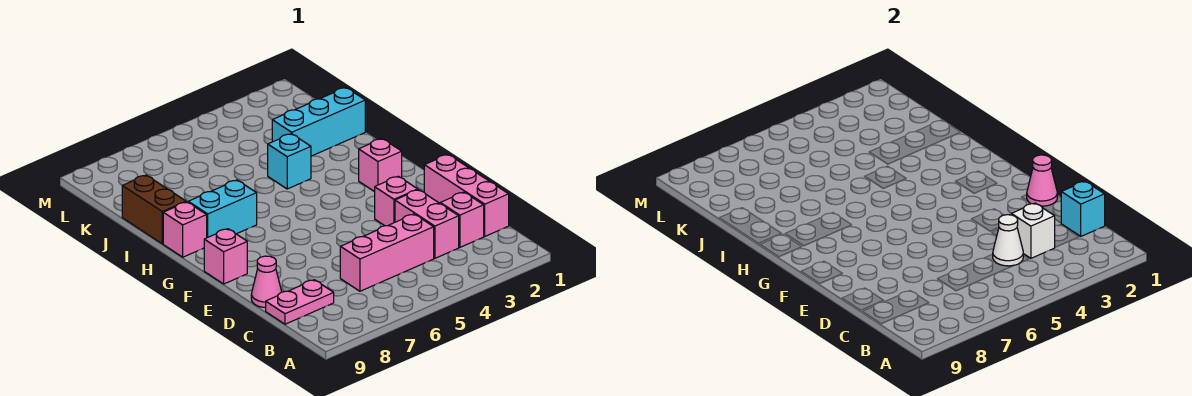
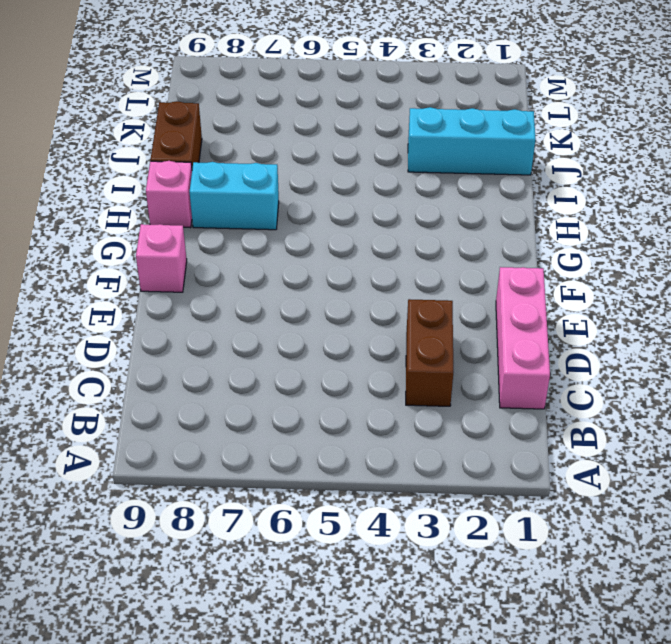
brown brick C3:D3 level 1 -> pink brick C3:D3 level 1
none -> pink brick C2 level 1
none -> pink brick C4:C6 level 1
none -> pink plate C8:C9 level 1

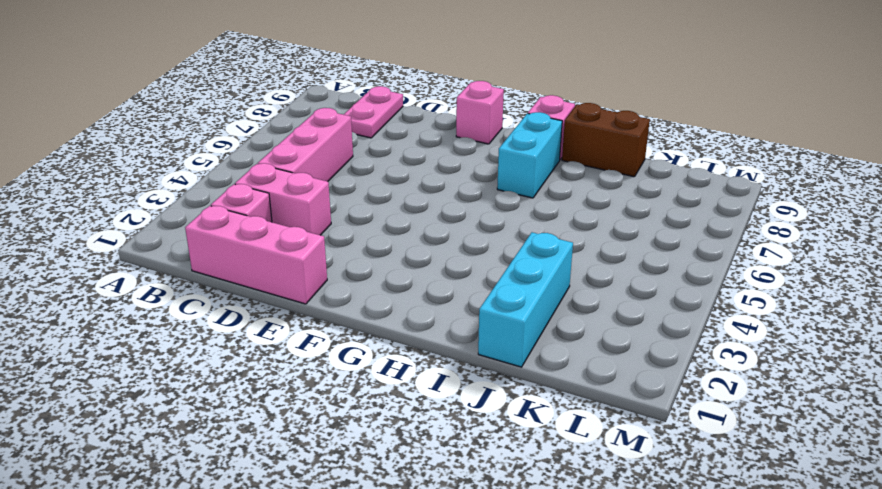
none -> pink cone D9 level 1
none -> pink brick E3 level 1
none -> pink brick G2 level 1

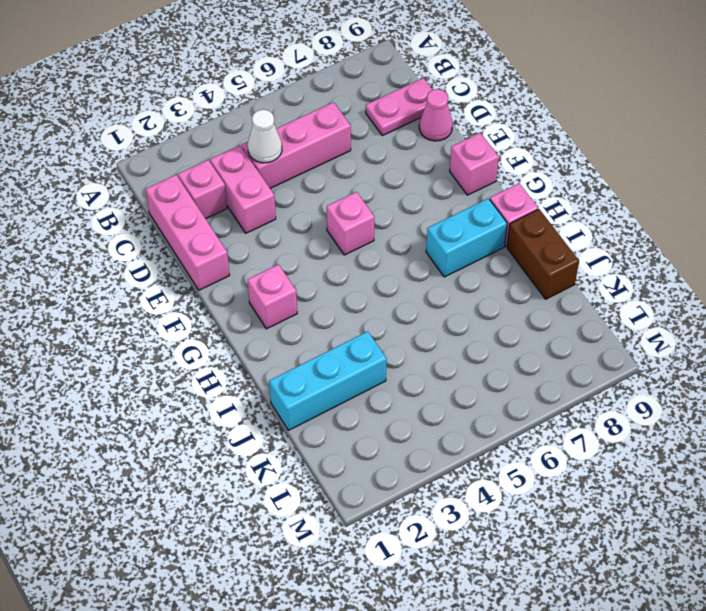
pink brick F5 level 1 -> pink brick E3 level 1
none -> cyan brick I4 level 1
none -> cyan brick C1 level 2
none -> white brick C3 level 2

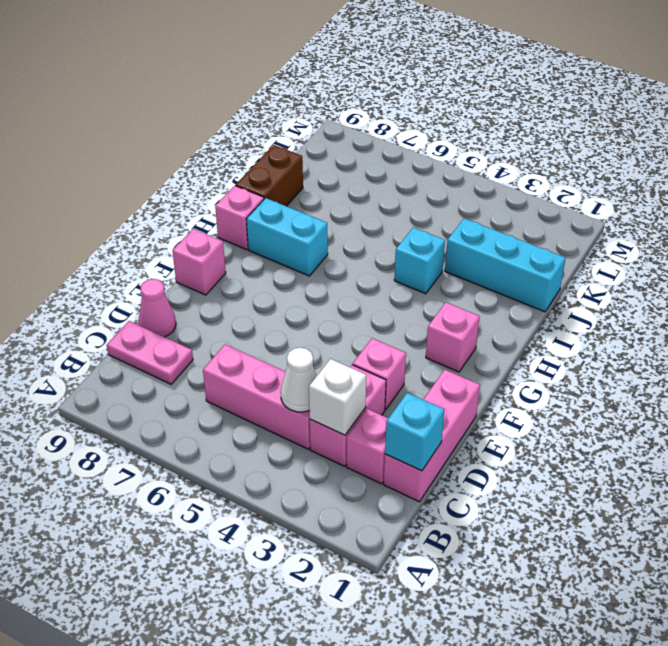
none -> pink cone E1 level 2

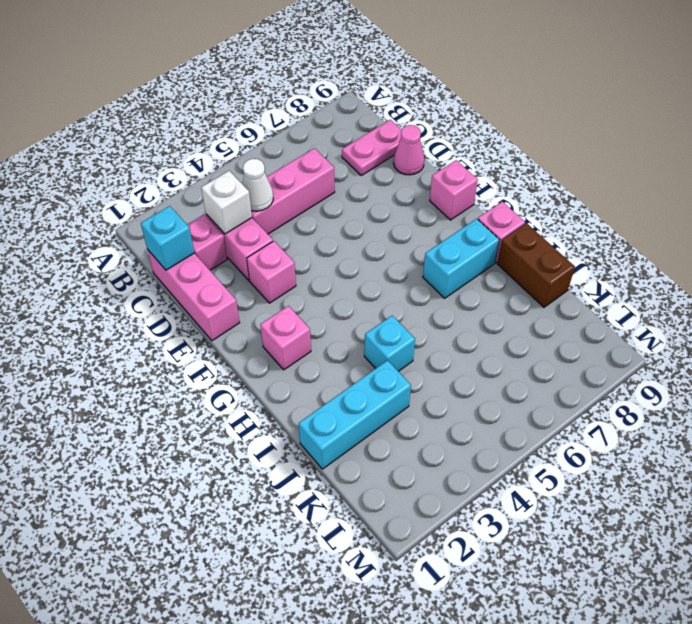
none -> pink cone E1 level 2

